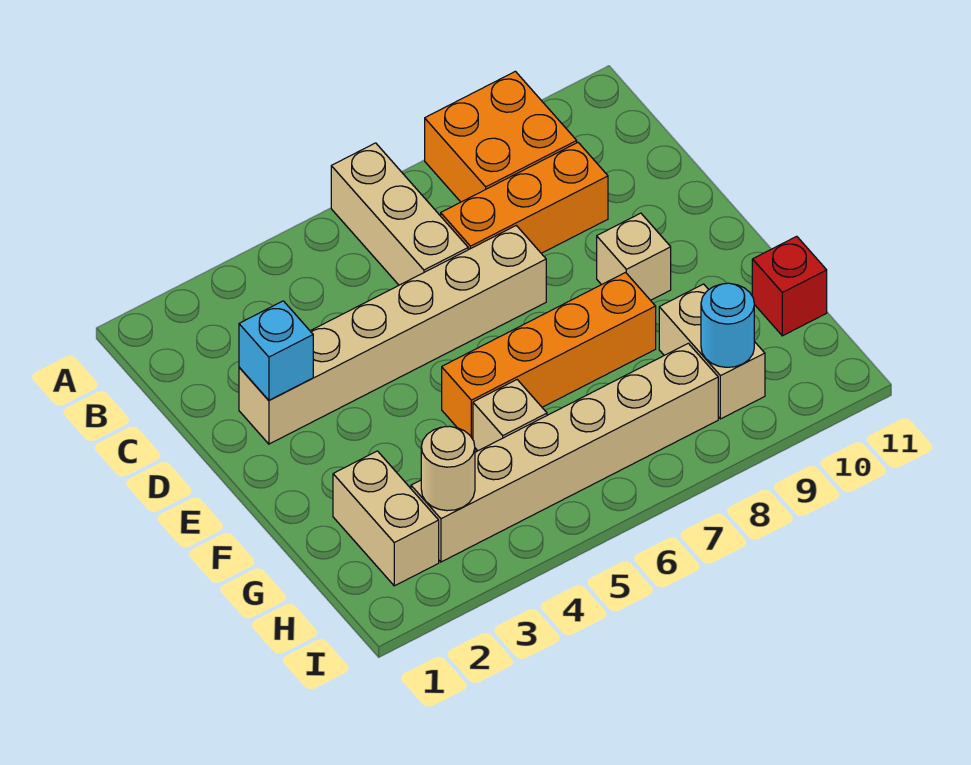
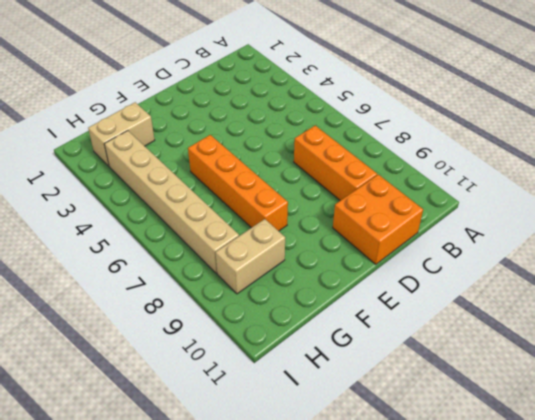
orange brick C10:D11 level 1 -> orange brick A8:B9 level 1
none -> tan brick A6:C6 level 1
none -> tan brick D2:D7 level 1
none -> tan brick E9 level 1

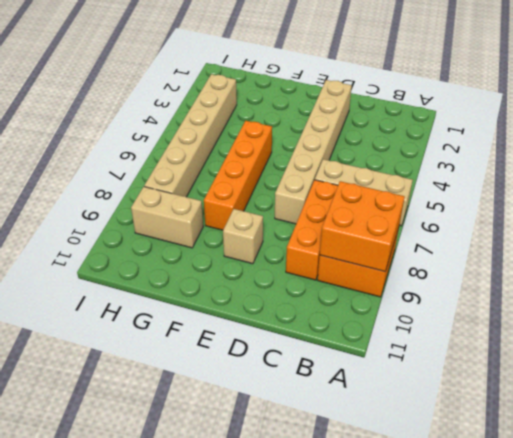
orange brick A8:B9 level 2 -> none
none -> tan brick G2:H2 level 1
none -> tan brick G5 level 1
none -> red brick G11 level 1

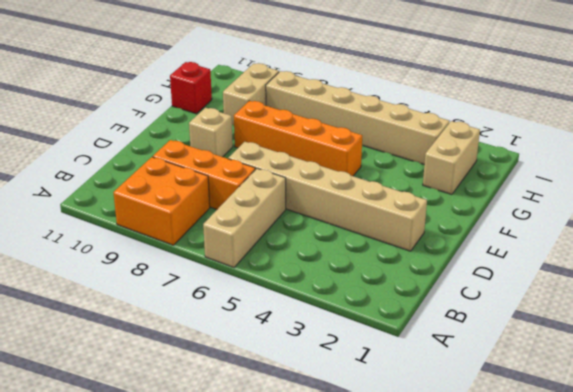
none -> tan brick G5 level 1
none -> cyan brick D2 level 2
none -> tan round brick H3 level 2

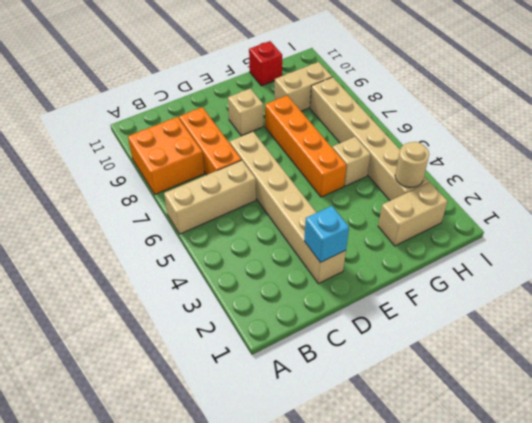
none -> cyan round brick H9 level 2

